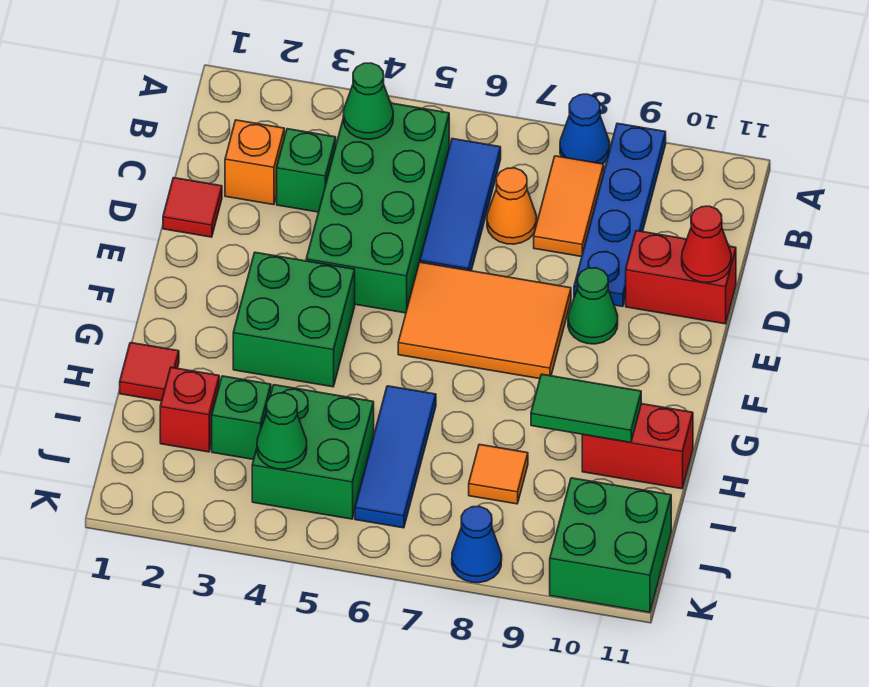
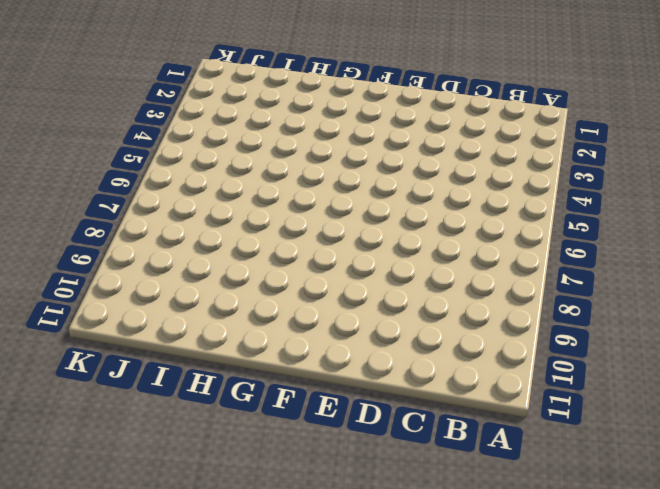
none -> blue cone A8 level 1
none -> blue plate A9:D9 level 1
none -> green brick B4:E5 level 1

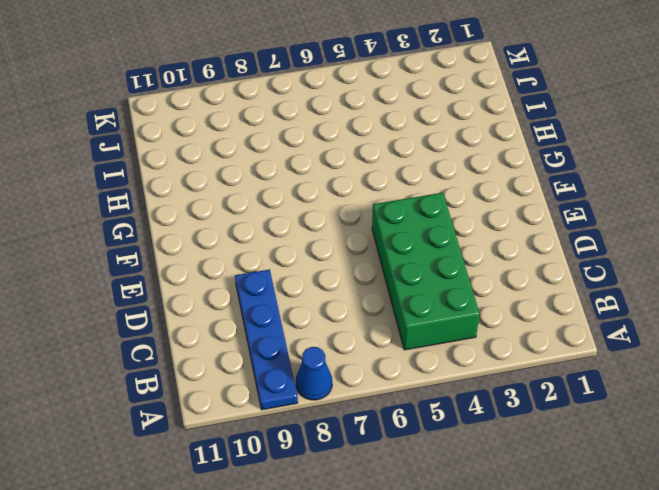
none -> blue tile B6:D6 level 1
none -> orange tile B8:C8 level 1
none -> orange brick C2 level 1

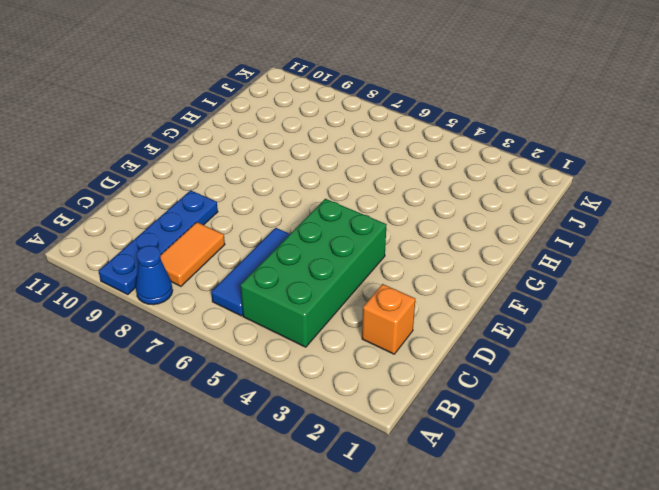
none -> green brick C3 level 1
none -> orange cone C7 level 1
none -> red tile D1 level 1

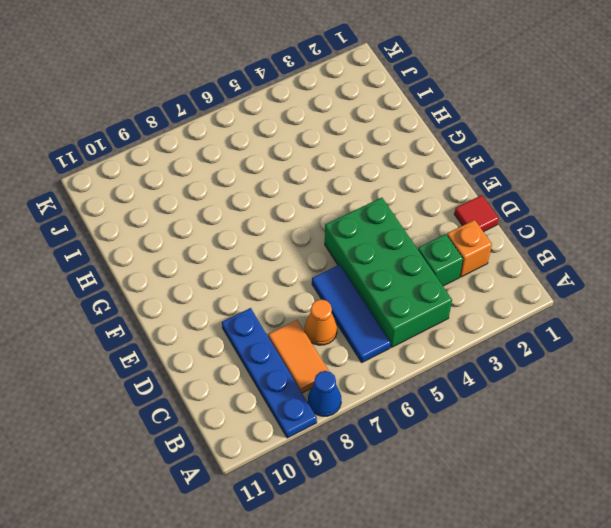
none -> red brick D10:D11 level 1
none -> orange tile E6:F8 level 1
none -> green cone E9 level 1

